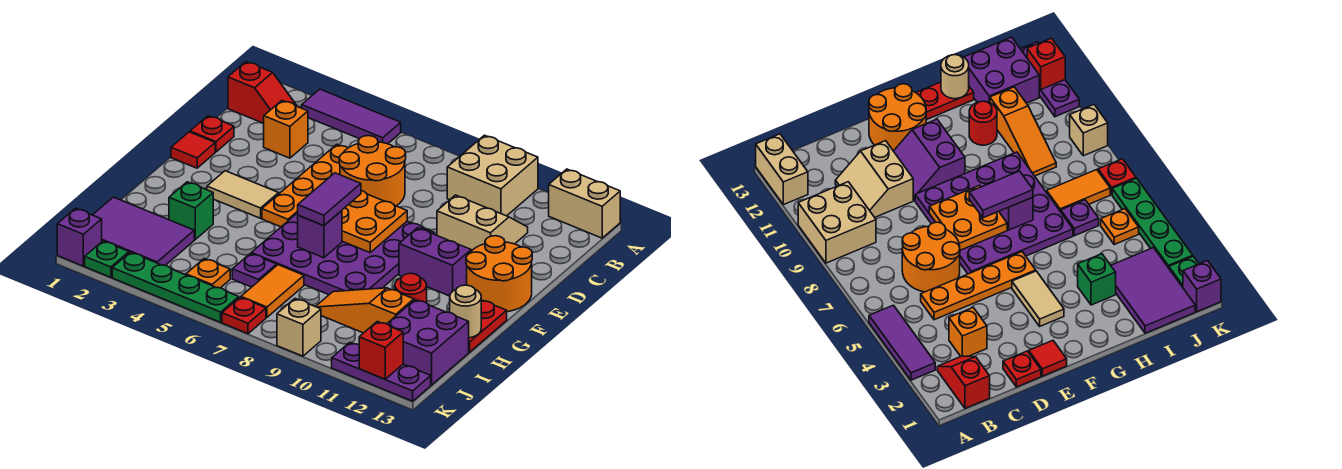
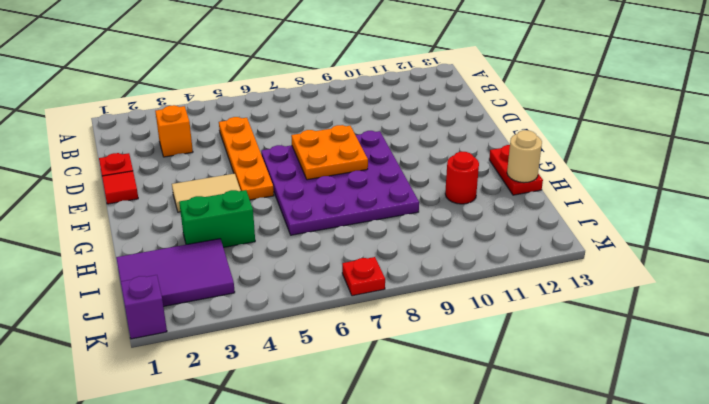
green brick H3:H4 level 1 -> green brick H3 level 1
none -> purple tile A3:A5 level 1
none -> tan brick A9:B10 level 1
none -> tan brick A12:A13 level 1
none -> red slope B1:B2 level 1 top 1

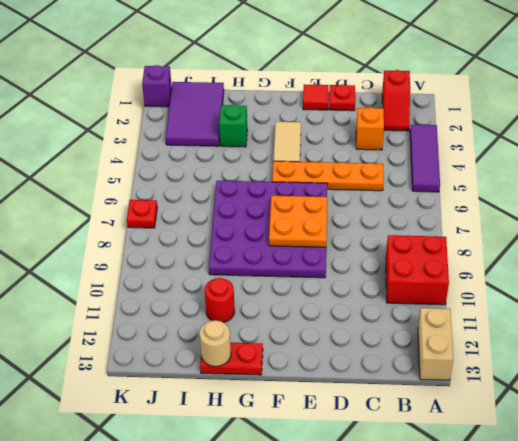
red brick A9:B10 level 1 -> tan brick A9:B10 level 1
none -> orange round brick C6:D7 level 1
none -> tan slope C10:D11 level 1 top D
none -> purple slope E10:F11 level 1 top F
none -> orange round brick E12:F13 level 1

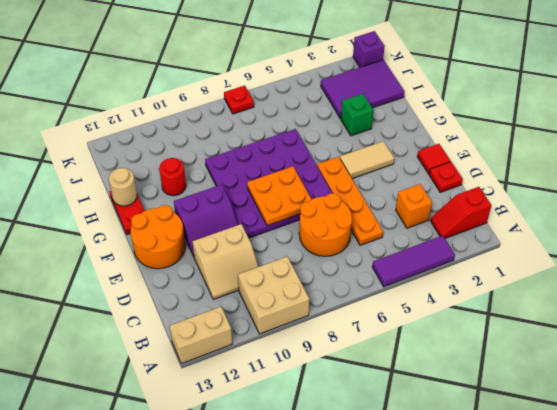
none -> purple plate I6 level 1
none -> orange tile I7:J7 level 1
none -> orange slope I9:I11 level 1 top 11
none -> purple brick I12:J13 level 1

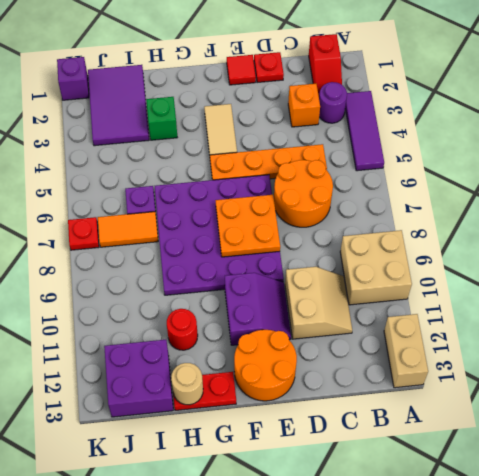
purple round brick B3 level 1 -> none
none -> orange slope I9:I11 level 1 top 11
none -> orange plate J5 level 1
none -> green plate K2 level 1
none -> green plate K3:K6 level 1

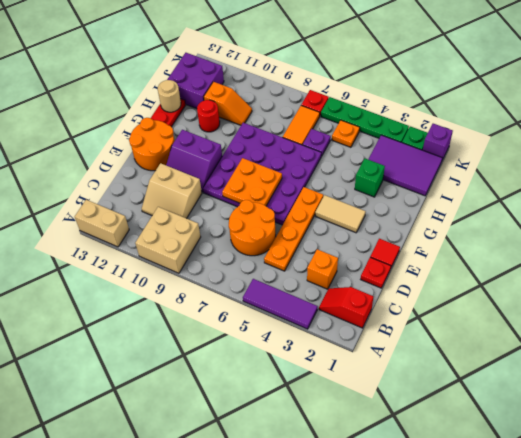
orange slope I10:I11 level 1 top 11 -> orange slope I9:I11 level 1 top 11
none -> tan brick K9 level 1
none -> purple plate K11:K13 level 1
none -> purple brick G7 level 2
none -> red brick K12 level 2

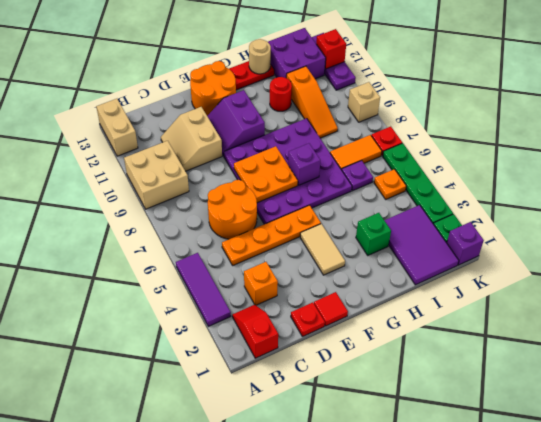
none -> purple tile F7:G7 level 3

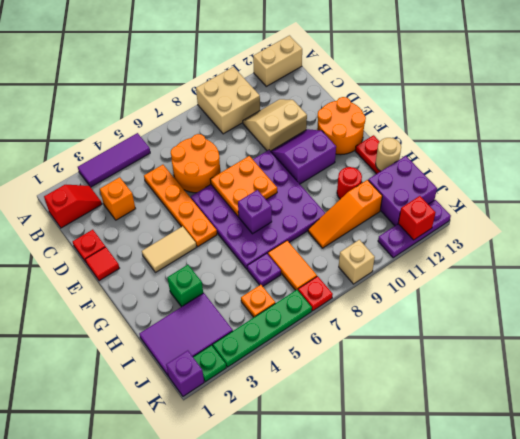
none -> purple tile F7:G7 level 3

